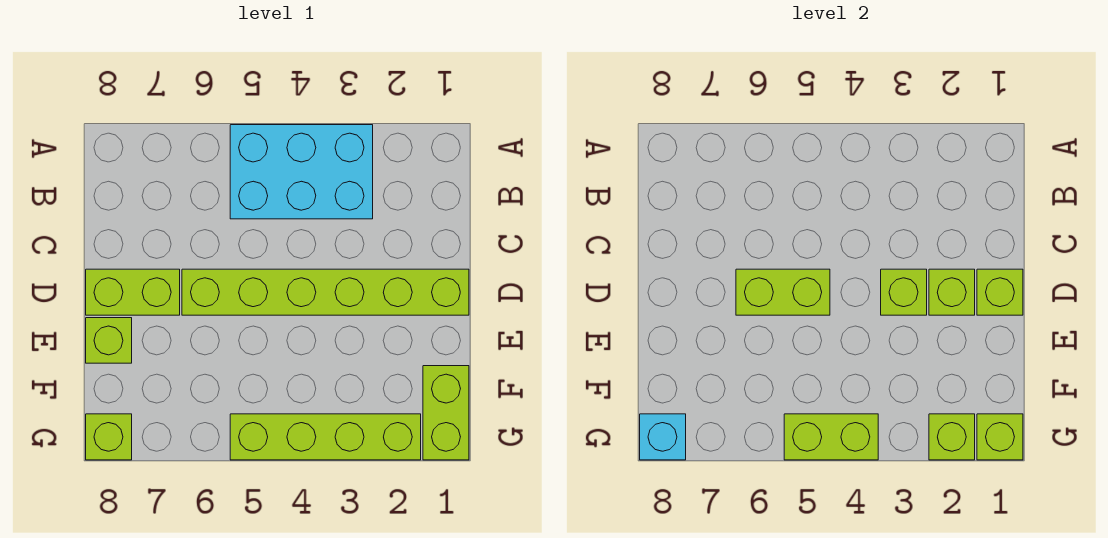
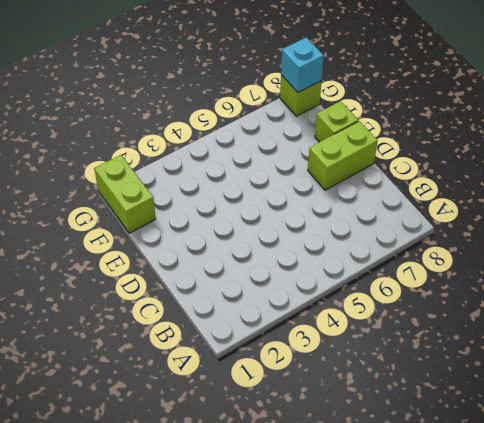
none -> cyan brick A3:B5 level 1
none -> lime brick D1:D6 level 1
none -> lime brick G2:G5 level 1

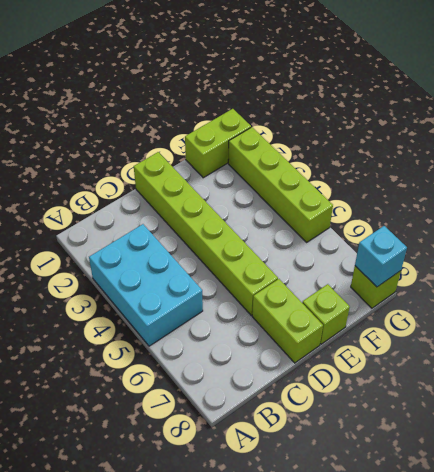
none -> lime brick D1 level 2
none -> lime brick D2 level 2
none -> lime brick D3 level 2

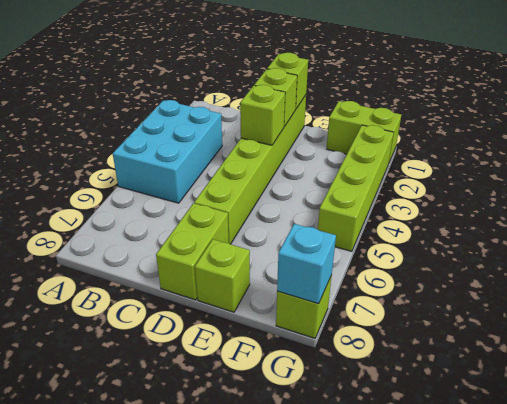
none -> lime brick D5:D6 level 2
none -> lime brick G1 level 2
none -> lime brick G2 level 2

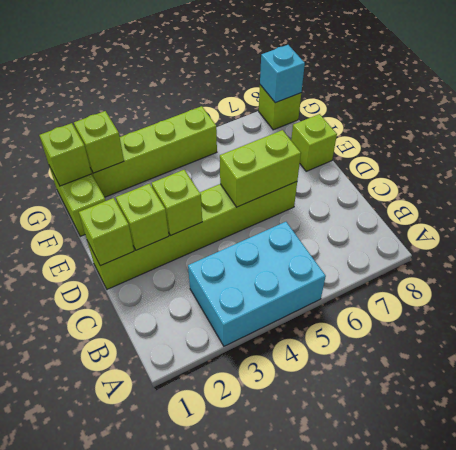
none -> lime brick D7:D8 level 1
none -> lime brick G4:G5 level 2

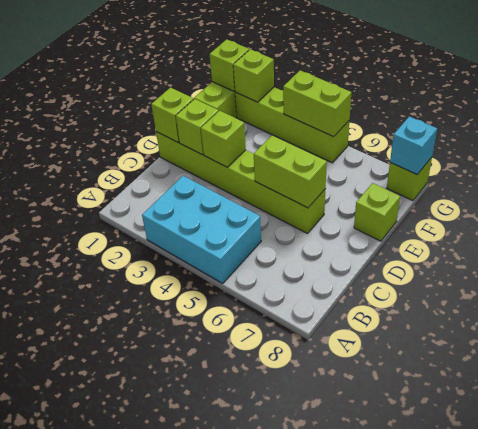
none -> lime brick D7:D8 level 1

